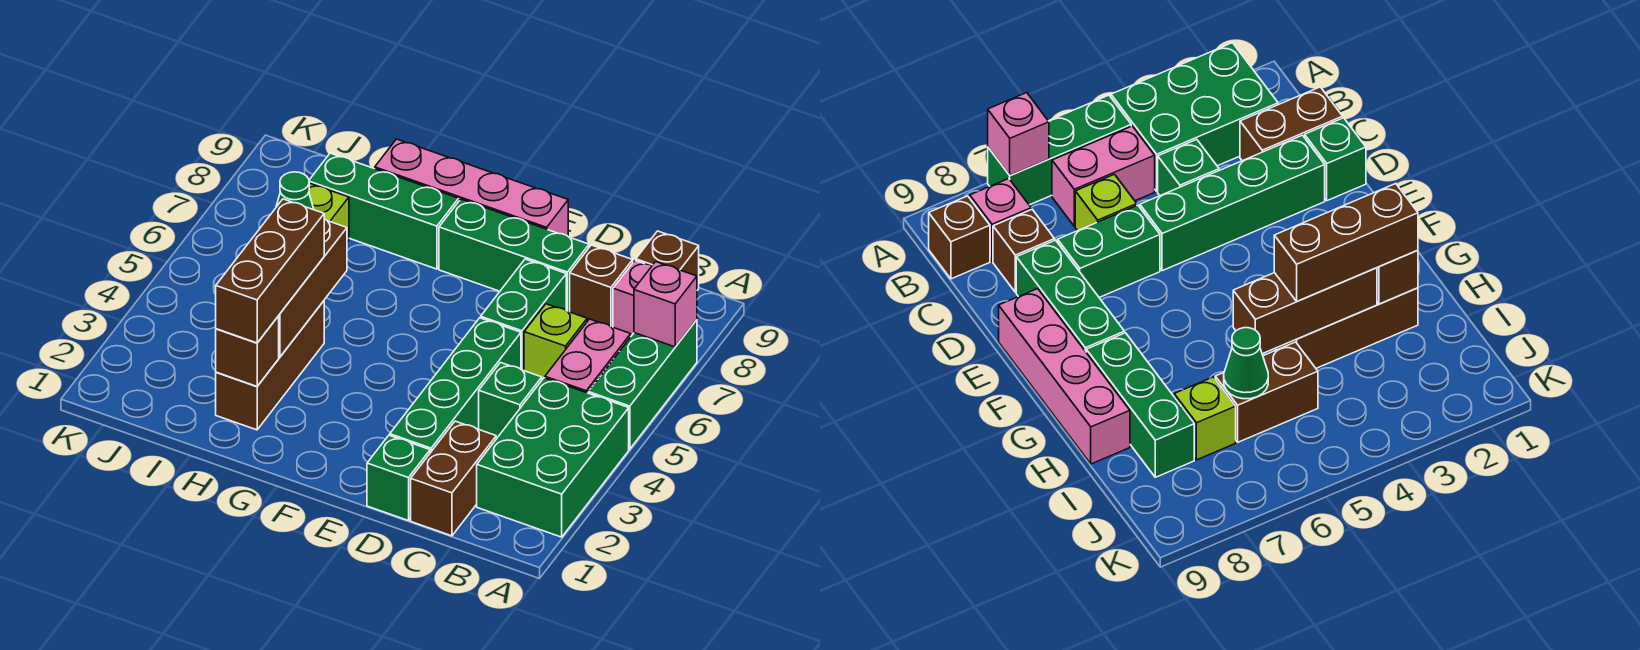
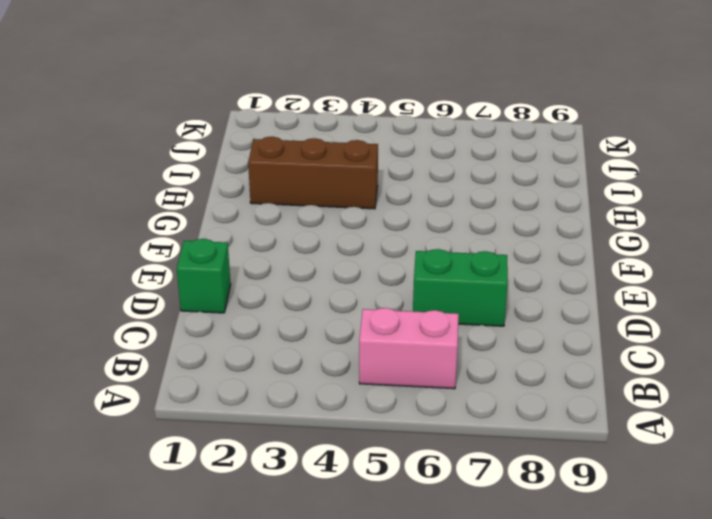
none -> green brick A2:B4 level 1
none -> green brick A5:A7 level 1
none -> pink brick B8 level 1

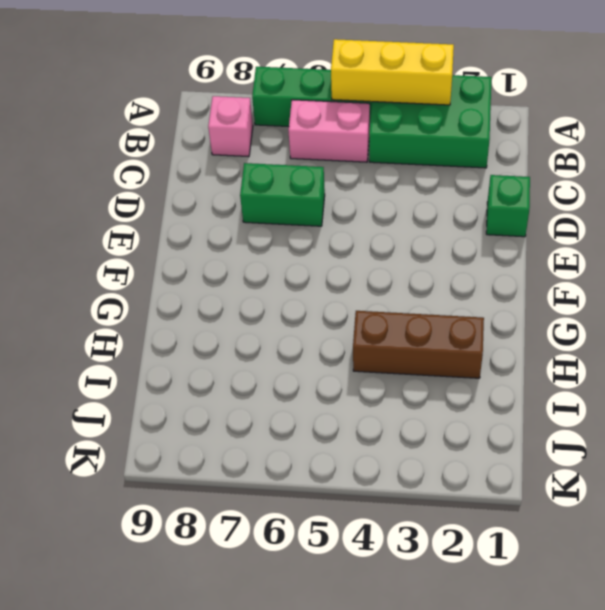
yellow brick A3:A5 level 2 -> none
none -> brown brick B9 level 1
none -> brown brick C1:C2 level 1
none -> green brick C4 level 1

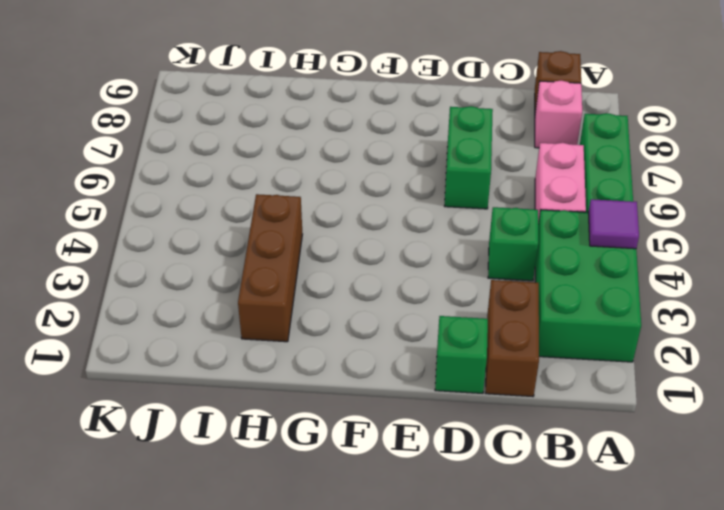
purple tile A4 level 2 -> none
none -> lime brick C6 level 1
none -> brown brick C8 level 1
none -> green brick D2:D5 level 1

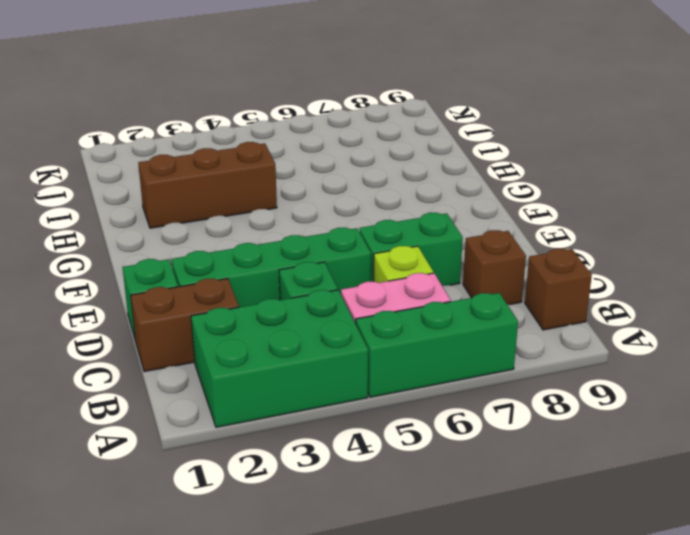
none -> pink brick B8 level 1
none -> green brick D8:F8 level 1
none -> pink brick E9:H9 level 1

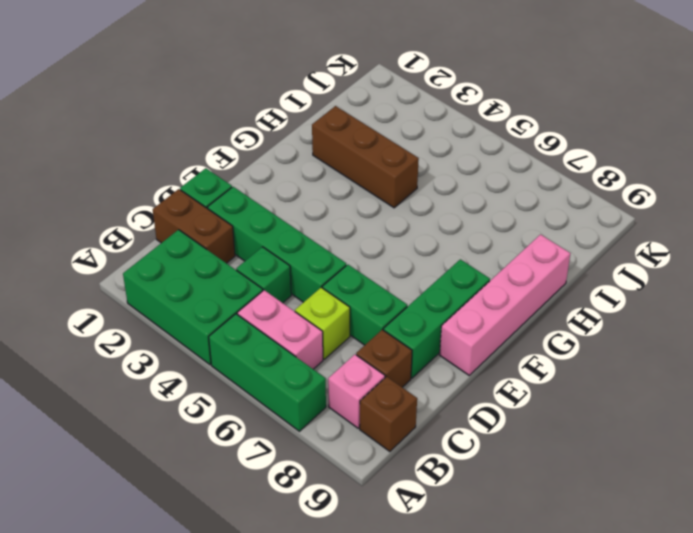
none -> green brick G8:I8 level 1
none -> brown brick I5:I6 level 1
none -> lime brick I7 level 1

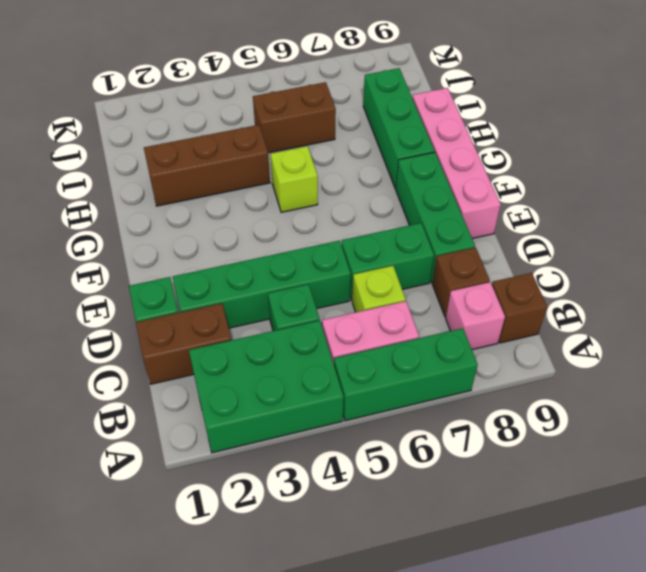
lime brick G5 level 1 -> lime brick I7 level 1
none -> pink brick A7 level 2
none -> brown brick H2 level 2
none -> brown brick H3:H5 level 2

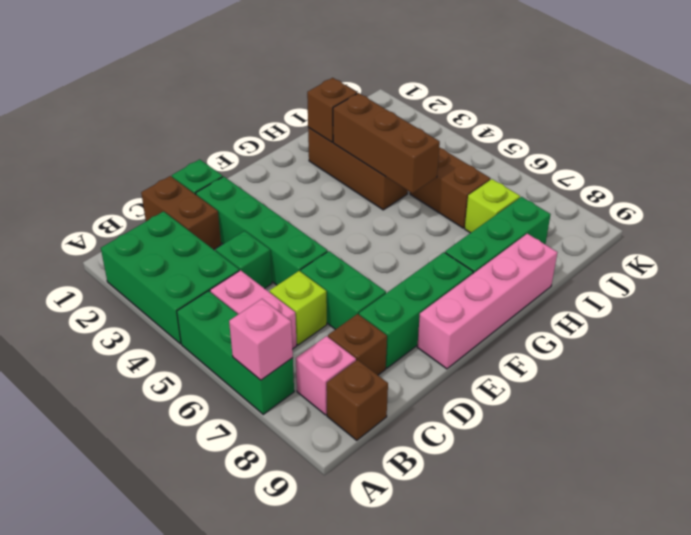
none -> green cone I6 level 2
none -> brown brick H2:H4 level 3

